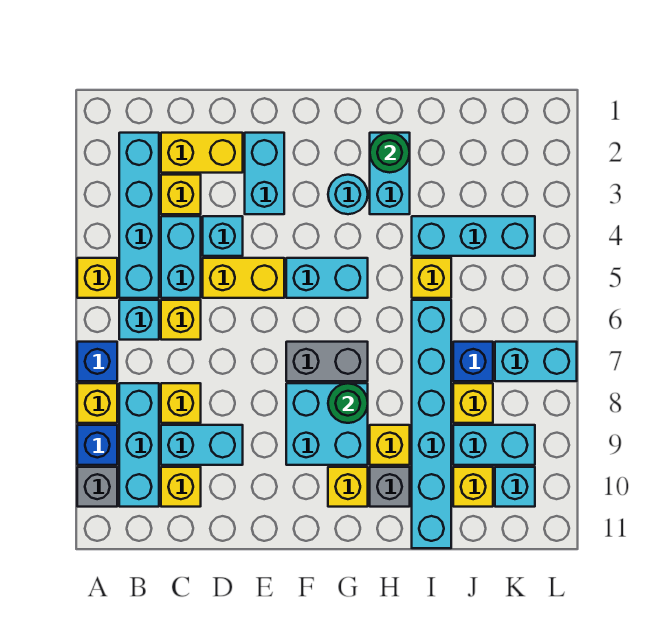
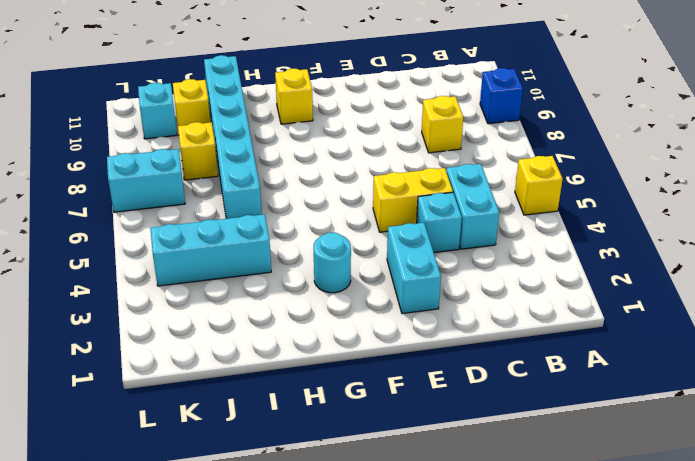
none -> blue brick A7 level 1
none -> yellow brick A8 level 1
none -> grey brick A10 level 1
none -> cyan brick B2:B5 level 1

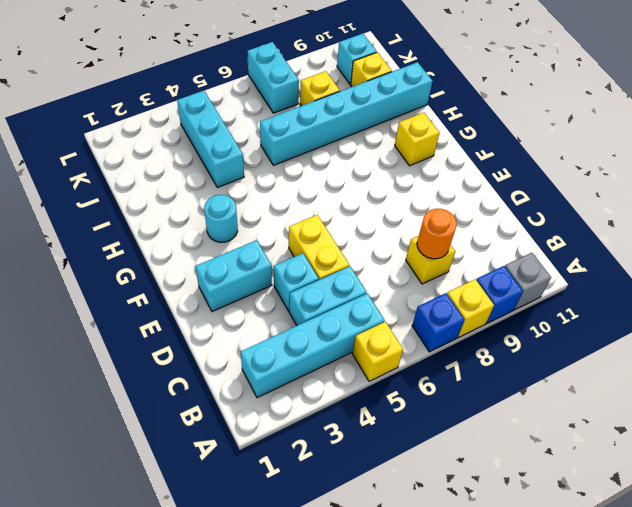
orange round brick C8 level 2 -> none
none -> cyan brick B6 level 1
none -> cyan brick B8:B10 level 1
none -> yellow brick C2:D2 level 1
none -> yellow brick C3 level 1

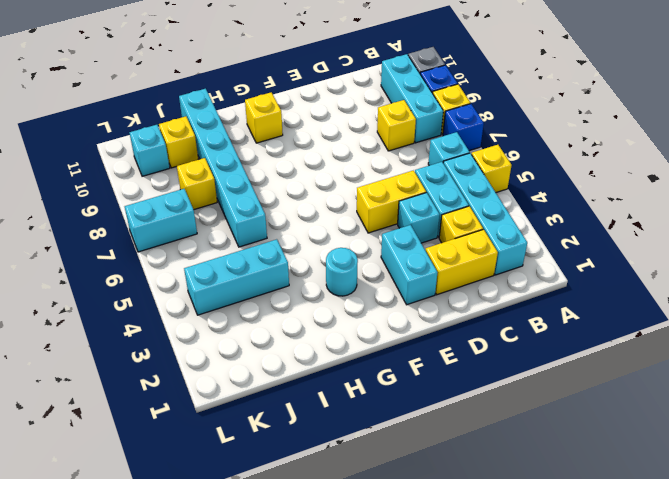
none -> yellow brick C6 level 1
none -> cyan brick C9:D9 level 1
none -> yellow brick C10 level 1
none -> cyan brick F5:G5 level 1

